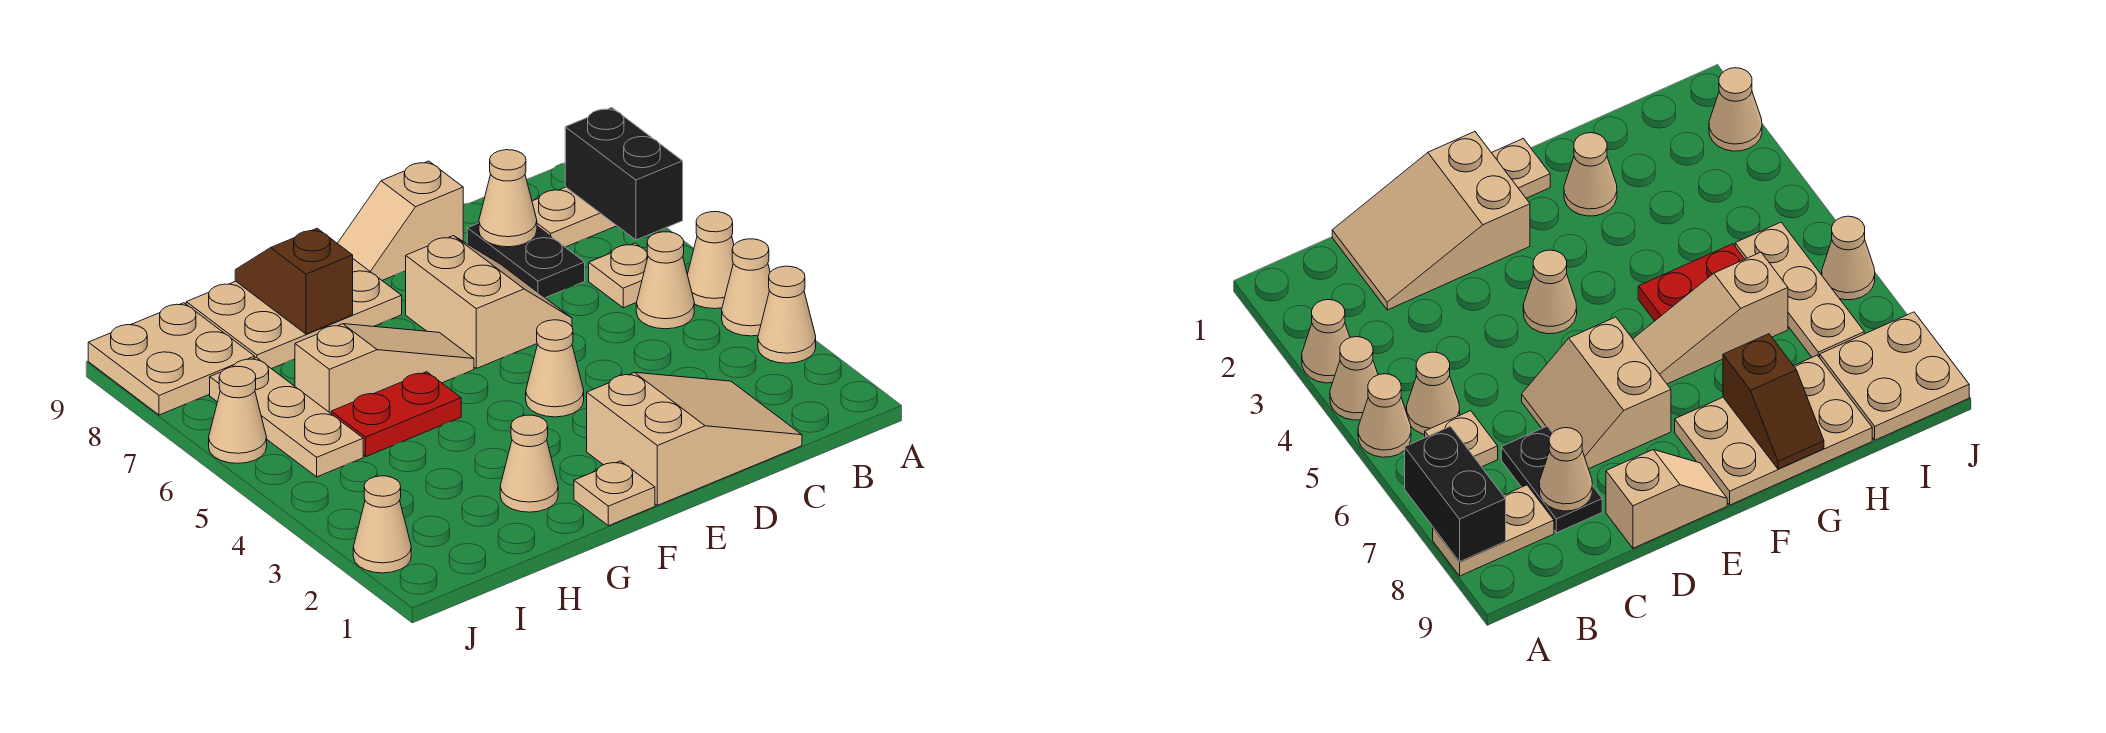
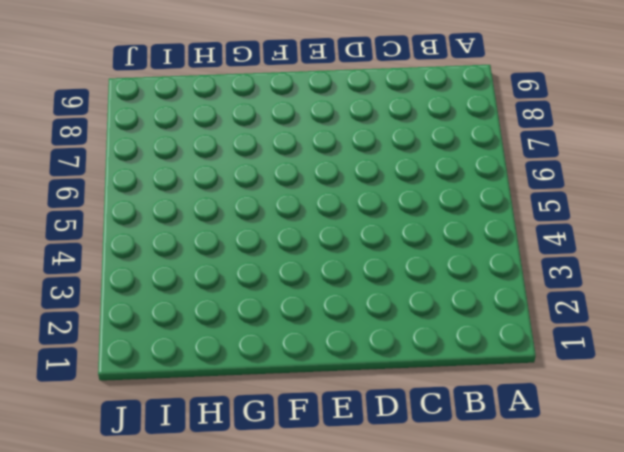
none -> tan cone A3 level 1
none -> tan cone A4 level 1
none -> tan cone A5 level 1

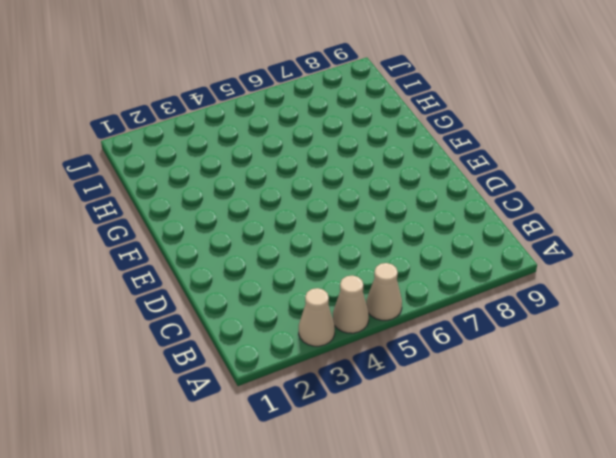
none -> tan plate A8:B8 level 1
none -> tan cone B5 level 1
none -> tan plate B6 level 1

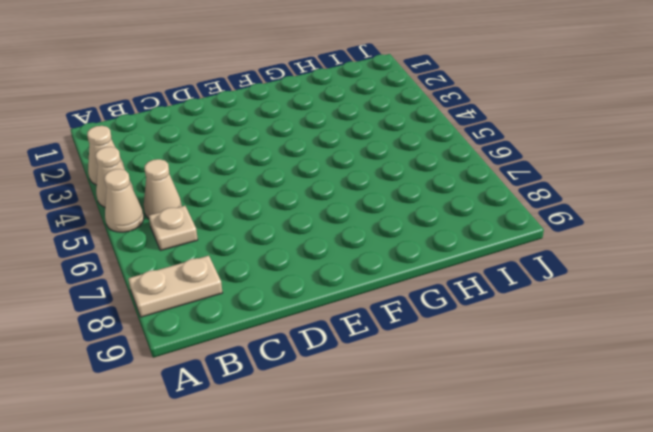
none -> tan slope C1:E2 level 1 top E
none -> black plate C7:C8 level 1
none -> tan slope D6:E7 level 1 top E

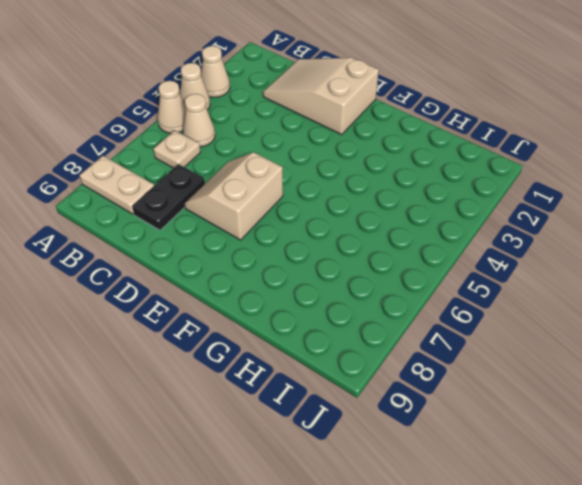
none -> tan slope D9:E9 level 1 top D
none -> tan cone E4 level 1
none -> tan plate F1 level 1

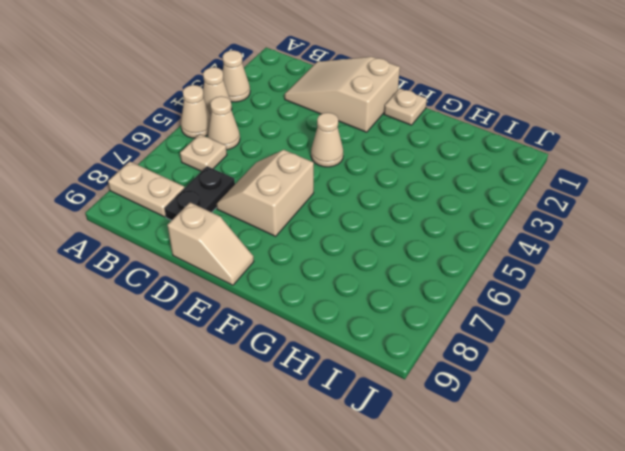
none -> tan slope F6:H6 level 1 top H
none -> tan plate F8:H9 level 1
none -> tan cone G2 level 1

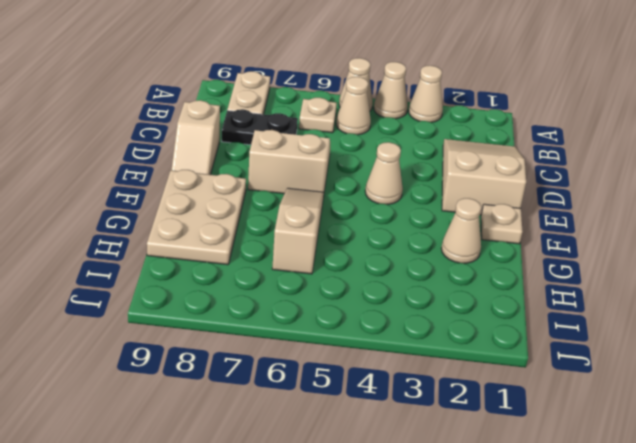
none -> red plate G5:H5 level 1
none -> tan plate I5:I7 level 1
none -> tan plate I8:J9 level 1

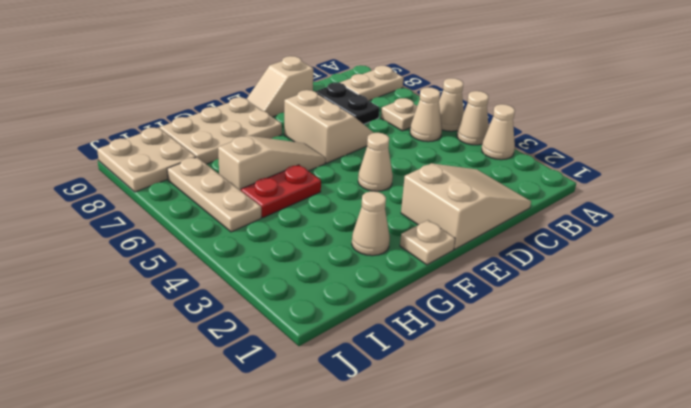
none -> tan cone J2 level 1
none -> tan cone J6 level 1
none -> black brick A7:A8 level 2

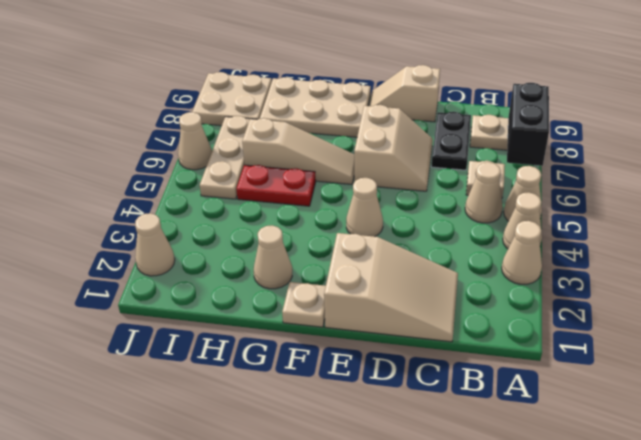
none -> tan cone C8 level 2
none -> brown slope G8:G9 level 2 top 8

